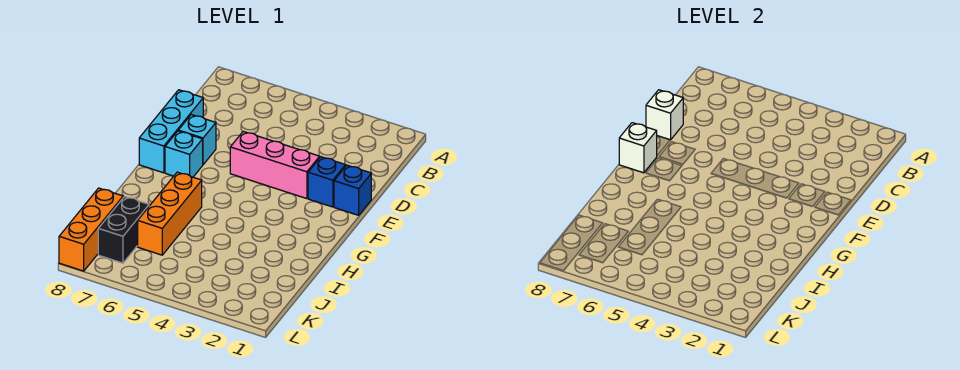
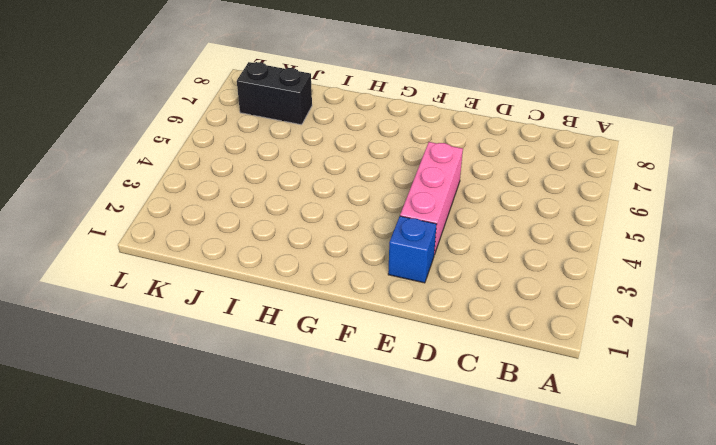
none -> cyan brick D8:F8 level 1
none -> blue brick E1 level 1

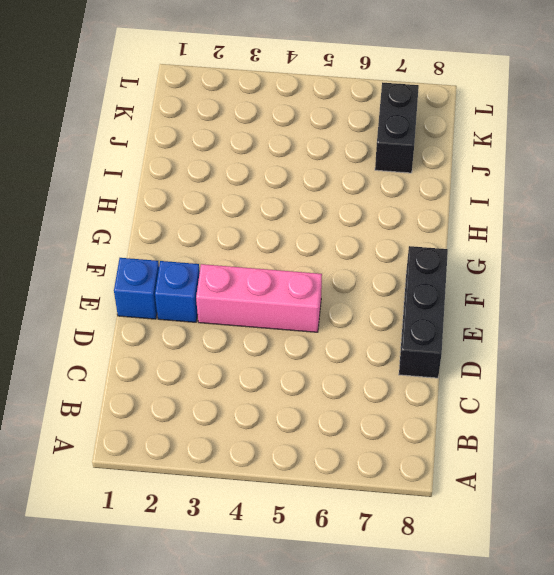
black brick D8:F8 level 1 -> cyan brick D8:F8 level 1
none -> cyan brick E7 level 1
none -> cyan brick F7 level 1

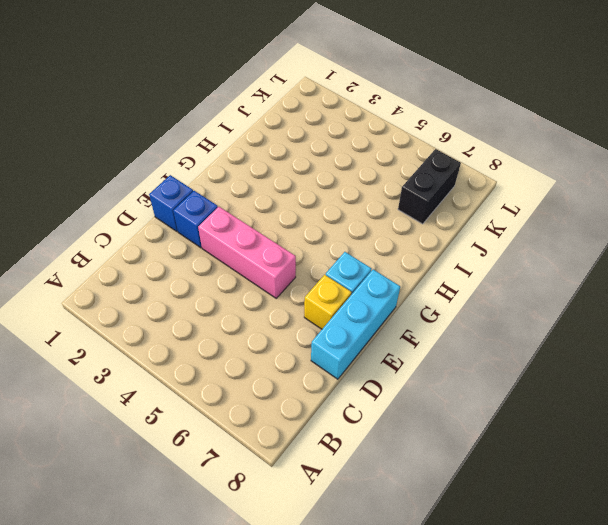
yellow brick E7 level 1 -> cyan brick E7 level 1
none -> orange brick H6:J6 level 1
none -> orange brick J8:L8 level 1

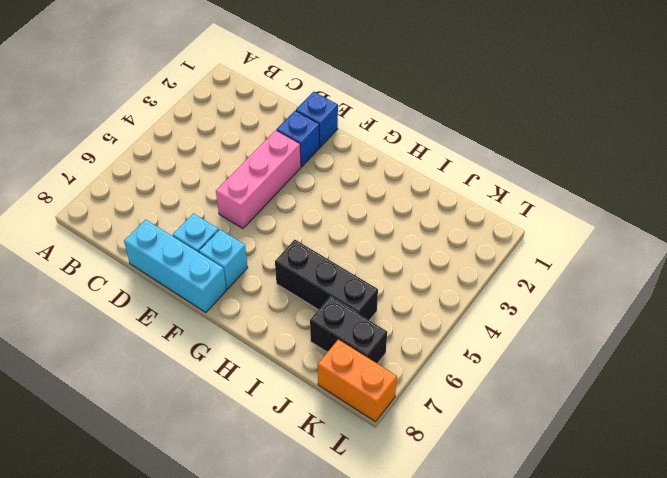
black brick H6:J6 level 1 -> orange brick H6:J6 level 1
orange brick K8:L8 level 1 -> orange brick J8:L8 level 1
none -> white brick D8 level 2
none -> white brick F8 level 2

